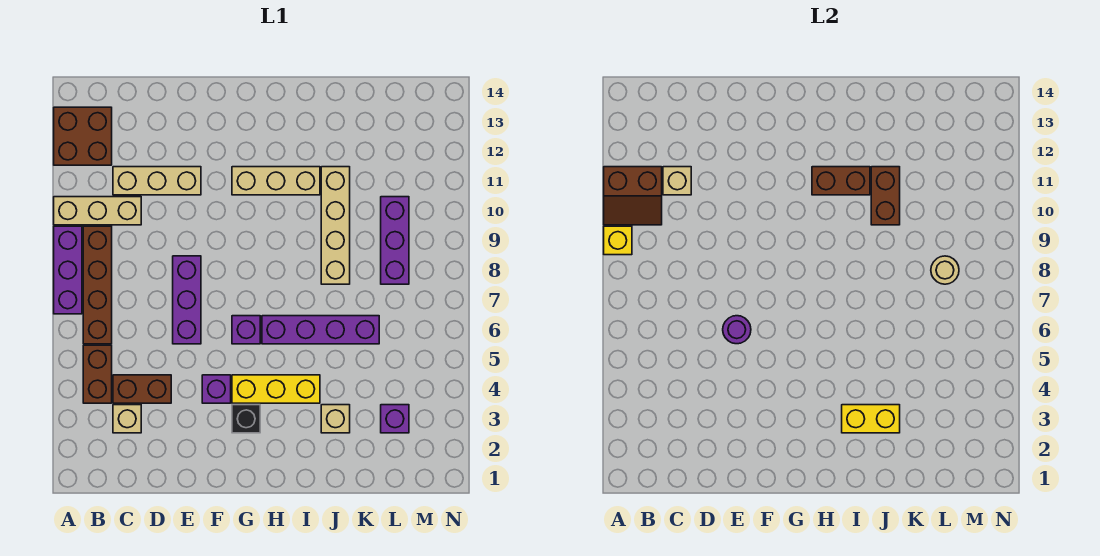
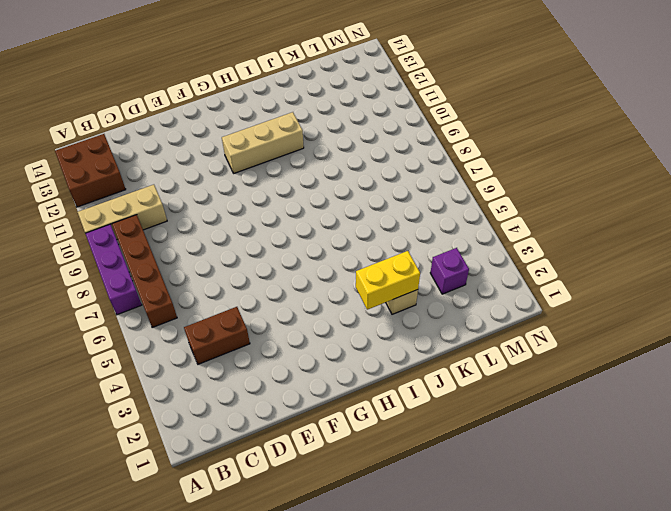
none -> brown brick B4:B5 level 1
none -> tan brick C3 level 1
none -> tan brick C11:E11 level 1

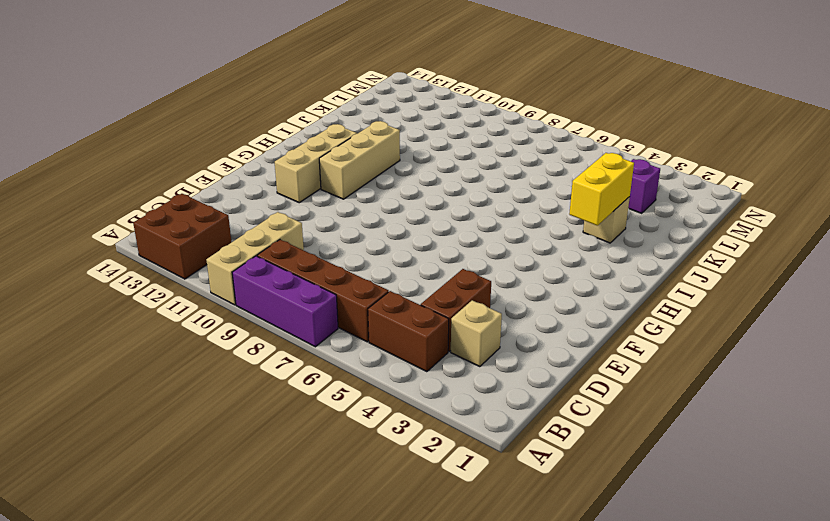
tan brick F12:H12 level 1 -> tan brick C11:E11 level 1
none -> purple brick E6:E8 level 1
none -> purple brick F4 level 1
none -> black brick G3 level 1

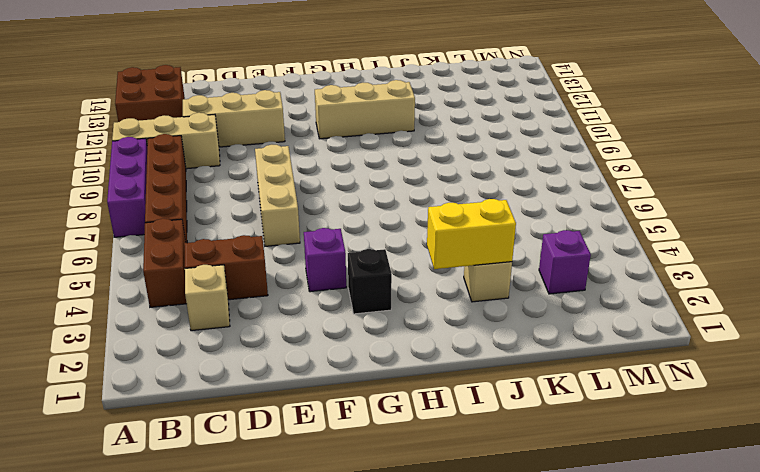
tan brick E6:E8 level 1 -> purple brick E6:E8 level 1
none -> yellow brick G4:I4 level 1
none -> purple brick G6 level 1
none -> purple brick H6:K6 level 1

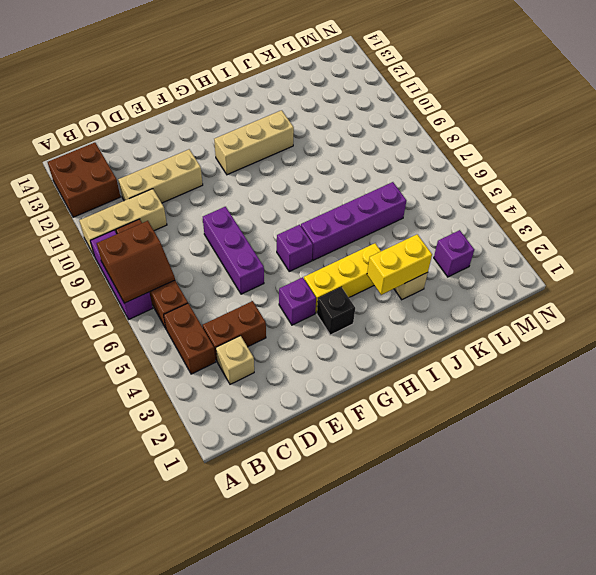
brown slope A7:B8 level 2 top 8 -> brown slope A10:B11 level 2 top 11
none -> tan brick J8:J11 level 1
none -> purple brick L8:L10 level 1
none -> yellow brick A9 level 2

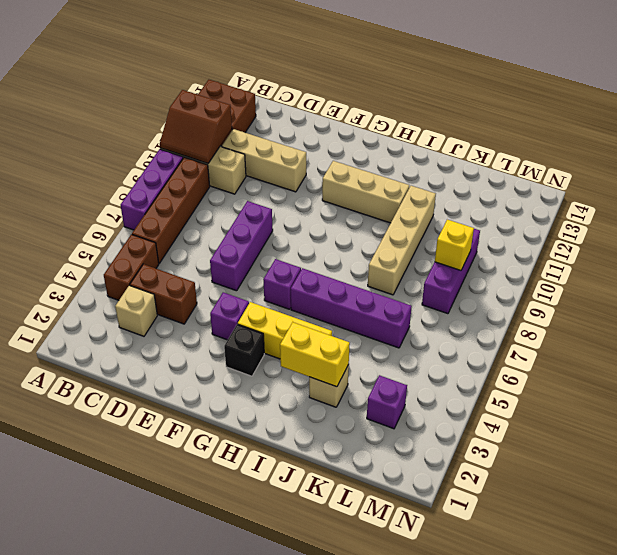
yellow brick L9 level 2 -> yellow brick A9 level 2
none -> tan brick C11 level 2
none -> purple round brick E6 level 2
none -> brown brick H11:I11 level 2

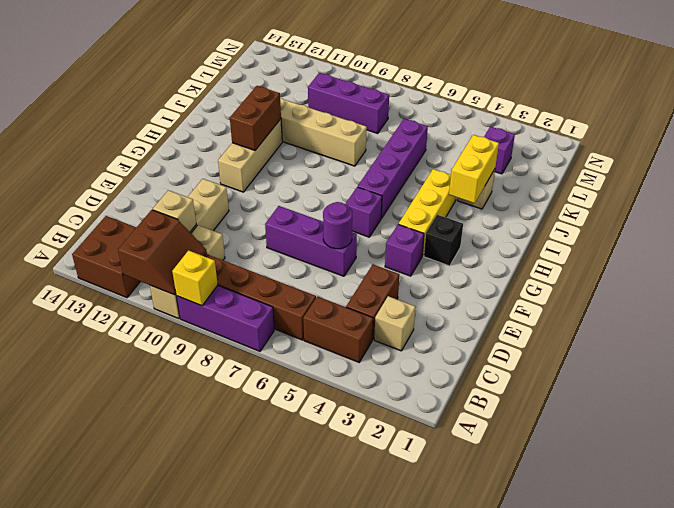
none -> brown brick J10:J11 level 2
none -> tan round brick L8 level 2

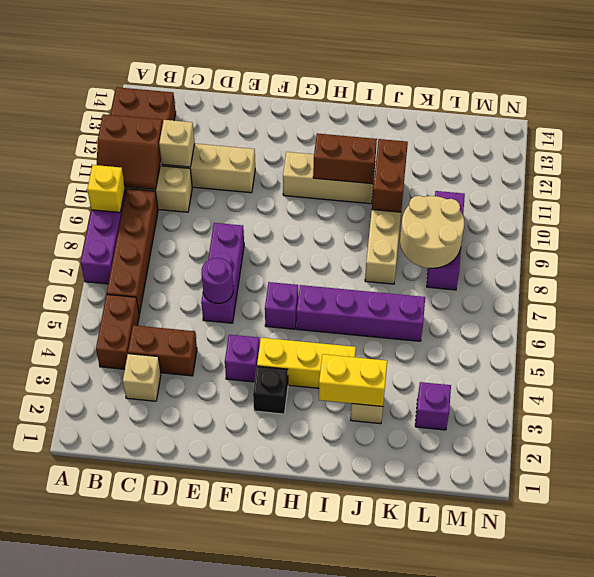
tan round brick K8:L9 level 2 -> tan round brick L8 level 2

